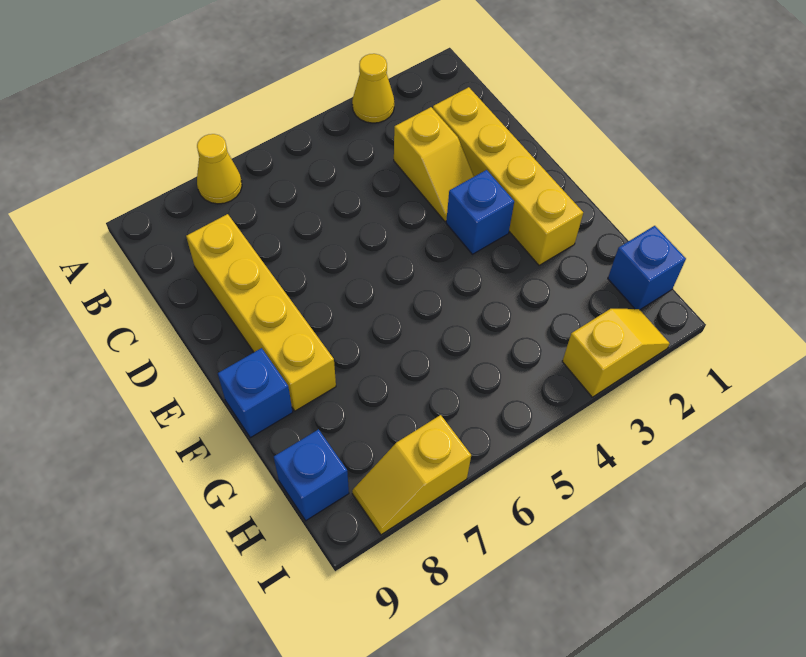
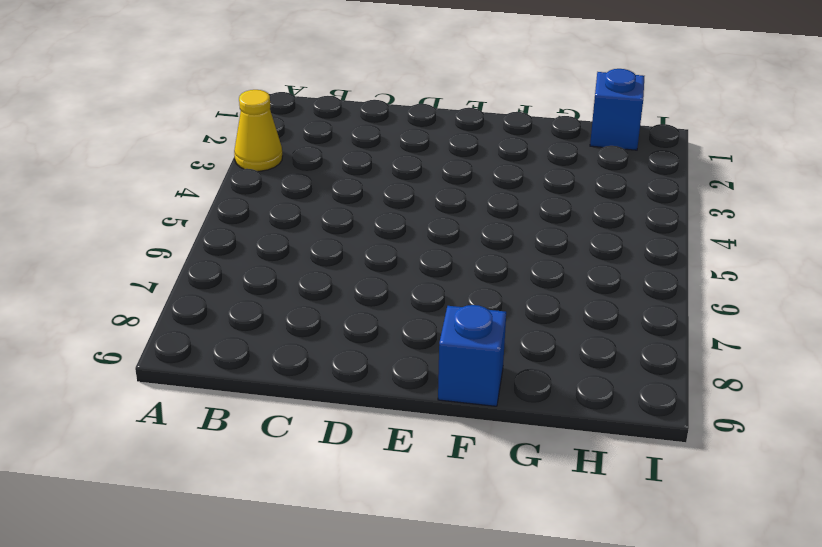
none -> yellow cone A7 level 1
none -> yellow brick C2:F2 level 1

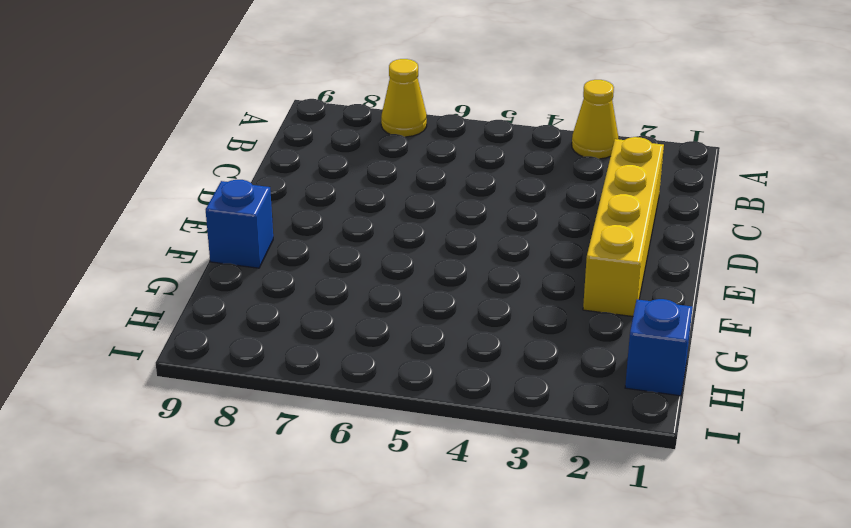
none -> yellow slope C3:D3 level 1 top C
none -> yellow brick C8:F8 level 1

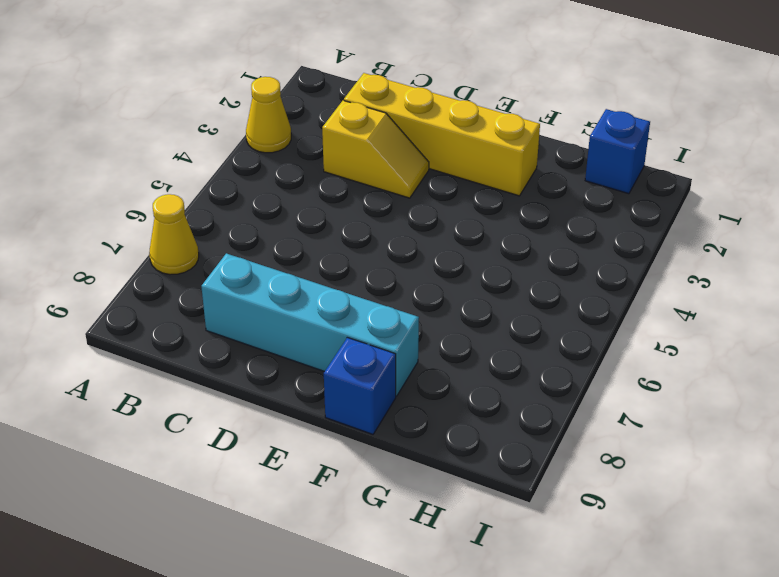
cyan brick C8:F8 level 1 -> yellow brick C8:F8 level 1
none -> blue brick E3 level 1
none -> blue brick H9 level 1

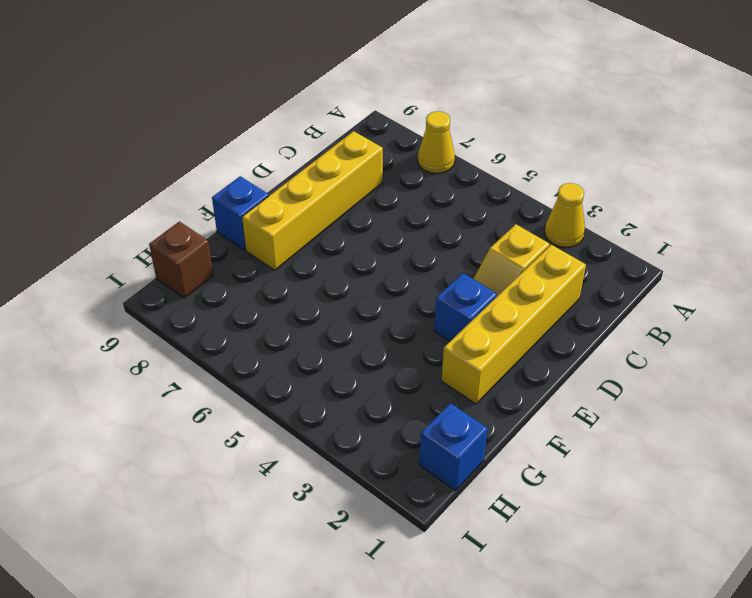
brown brick H9 level 1 -> blue brick H9 level 1
none -> yellow slope I2:I3 level 1 top 3
none -> yellow slope I7:I8 level 1 top 7

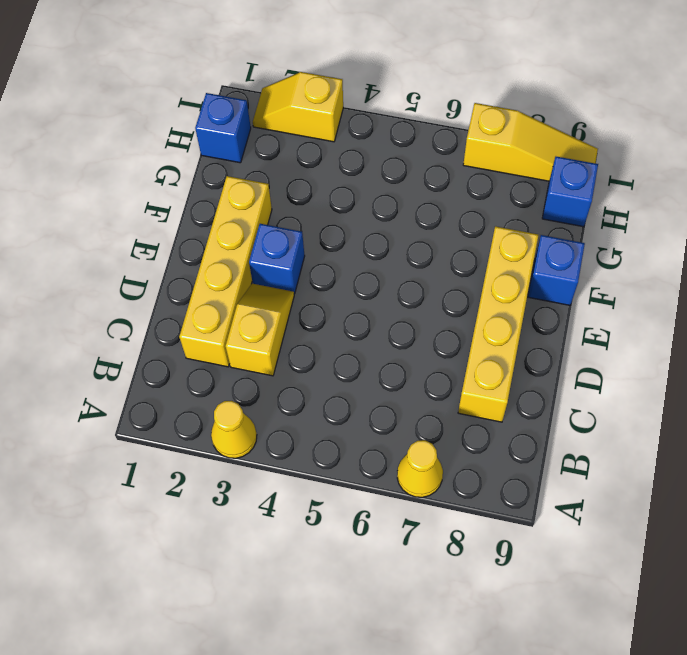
yellow slope I7:I9 level 1 top 7 -> yellow slope I7:I8 level 1 top 7

